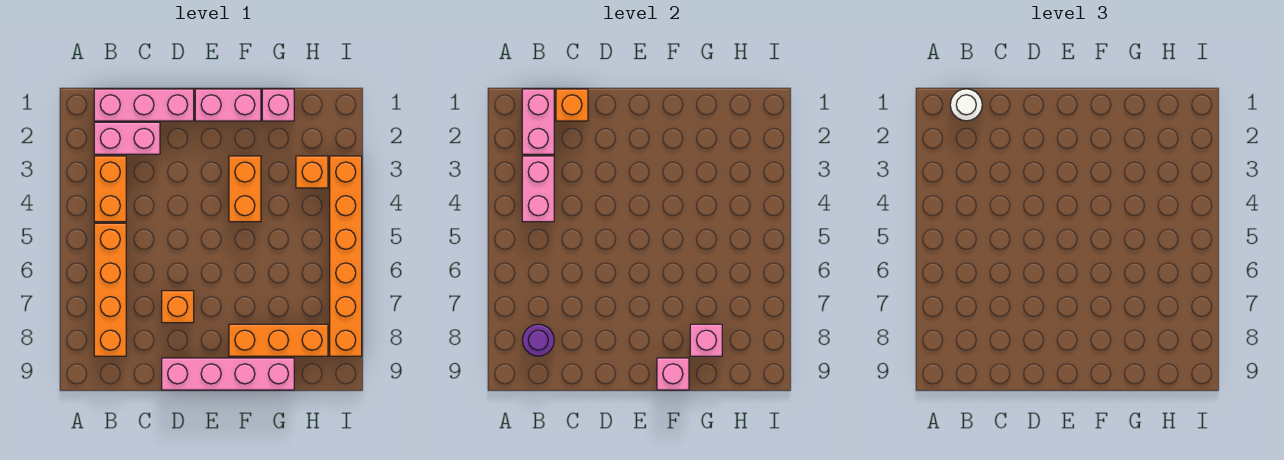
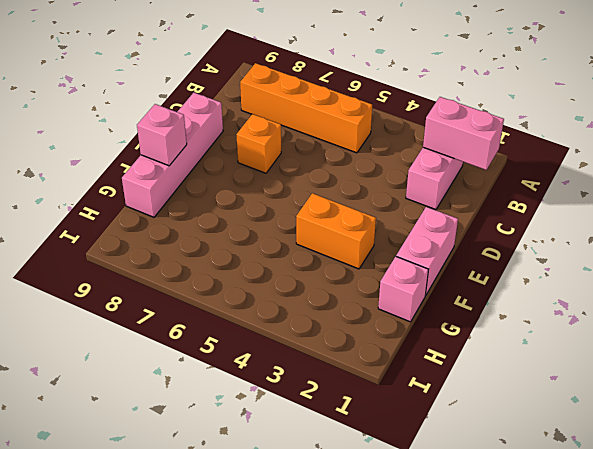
none -> pink brick B1:D1 level 1
none -> orange brick B3:B4 level 1
none -> orange brick F8:H8 level 1

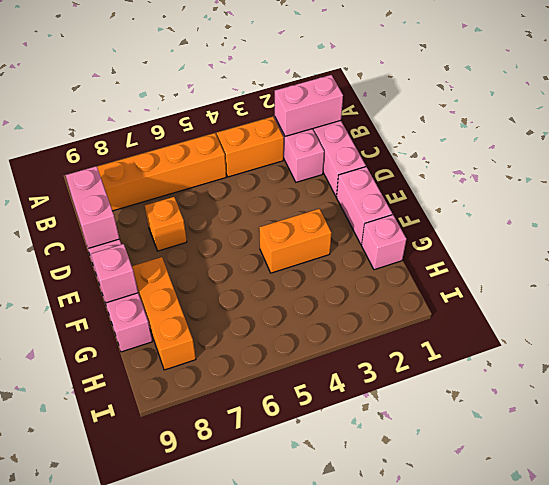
pink brick C9:D9 level 2 -> pink brick B3:B4 level 2
none -> orange brick H3 level 1
none -> orange brick I3:I8 level 1
none -> purple round brick B8 level 2

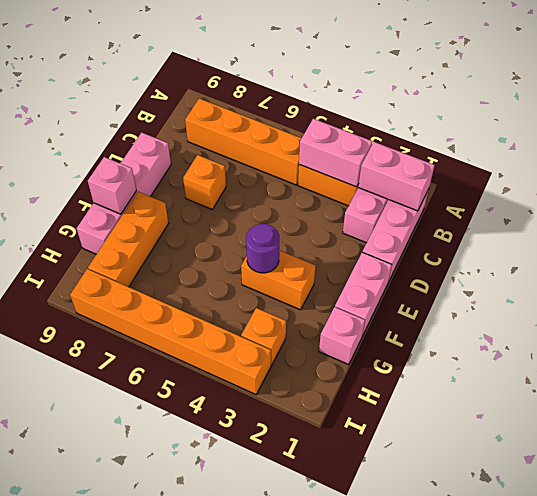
purple round brick F4 level 2 -> purple round brick B8 level 2
none -> orange brick C1 level 2
none -> pink brick G8 level 2
none -> white round brick B1 level 3

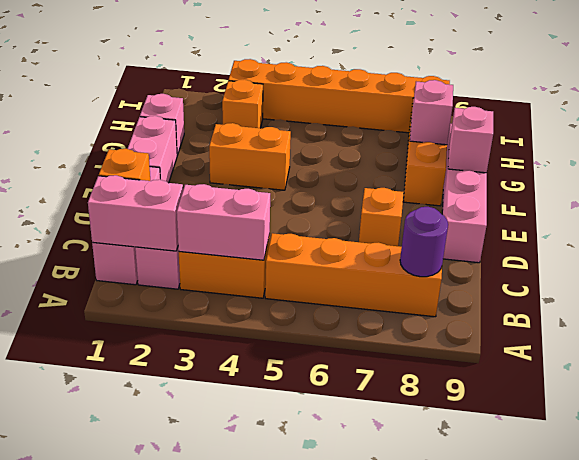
none -> white round brick B1 level 3

